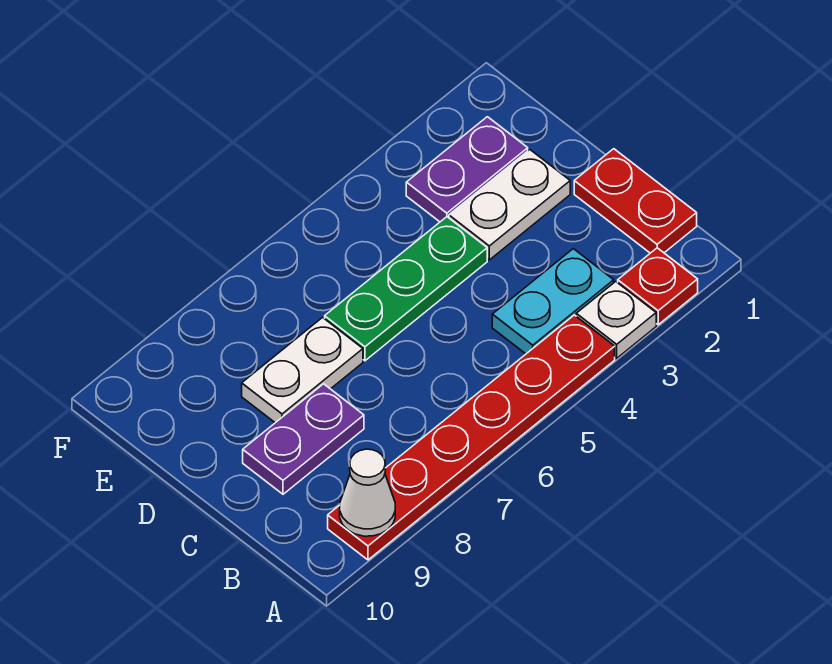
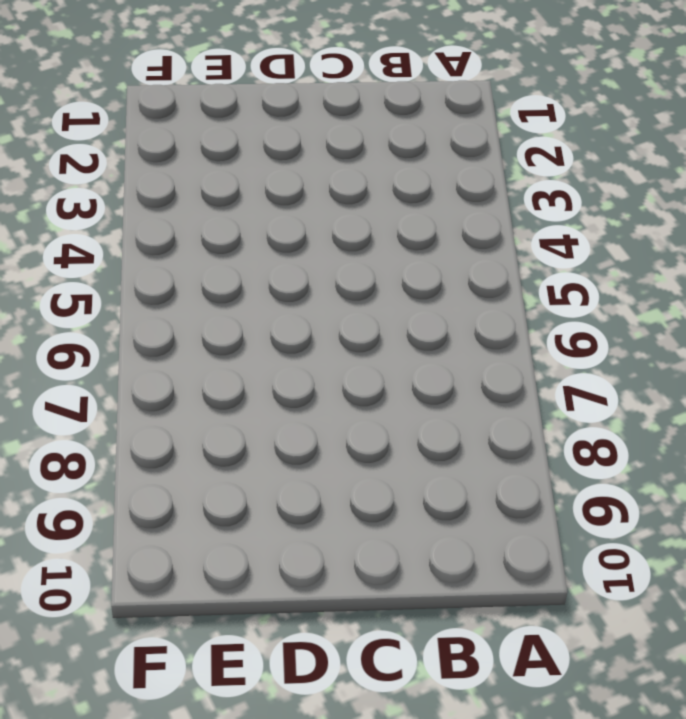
none -> red plate A2 level 1
none -> white plate A3 level 1

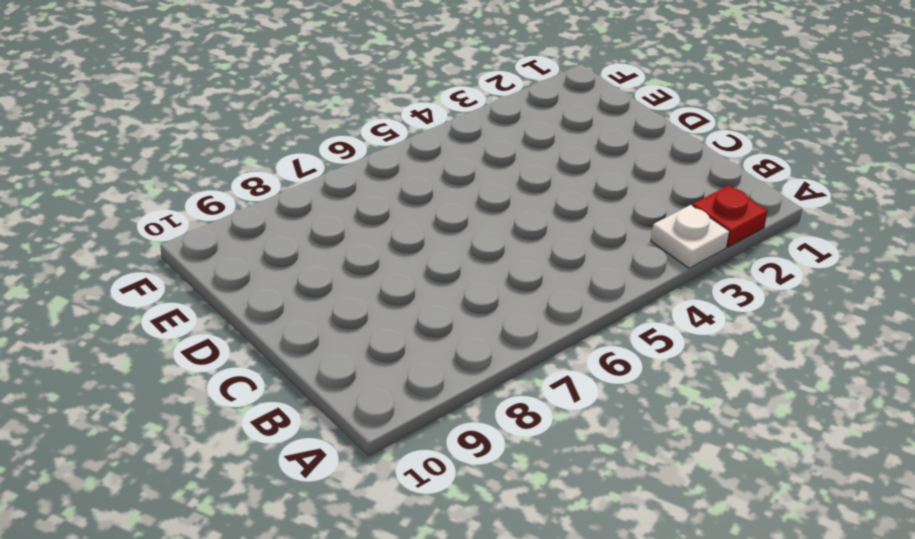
none -> red plate A4:A9 level 1
none -> red plate B1:C1 level 1

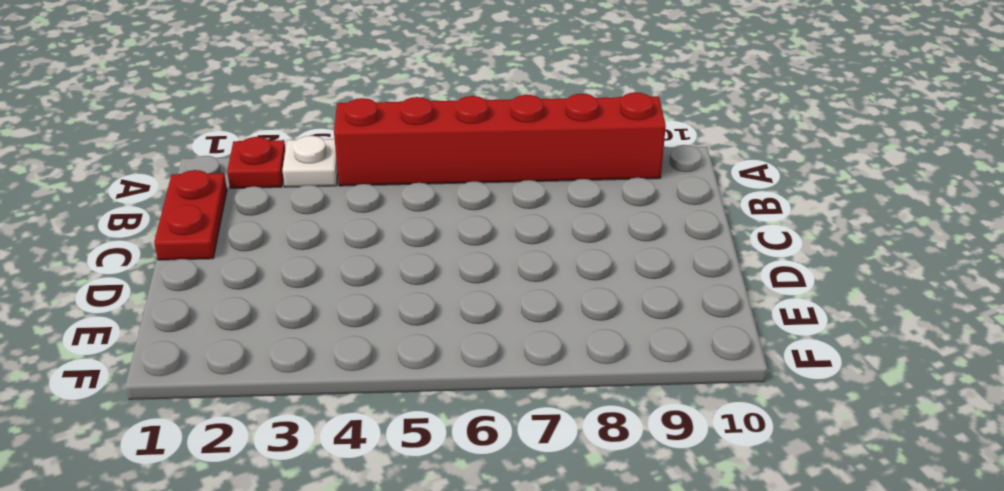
red brick A4:A9 level 1 -> red plate A4:A9 level 1
none -> cyan plate B3:B4 level 1
none -> purple plate C8:C9 level 1

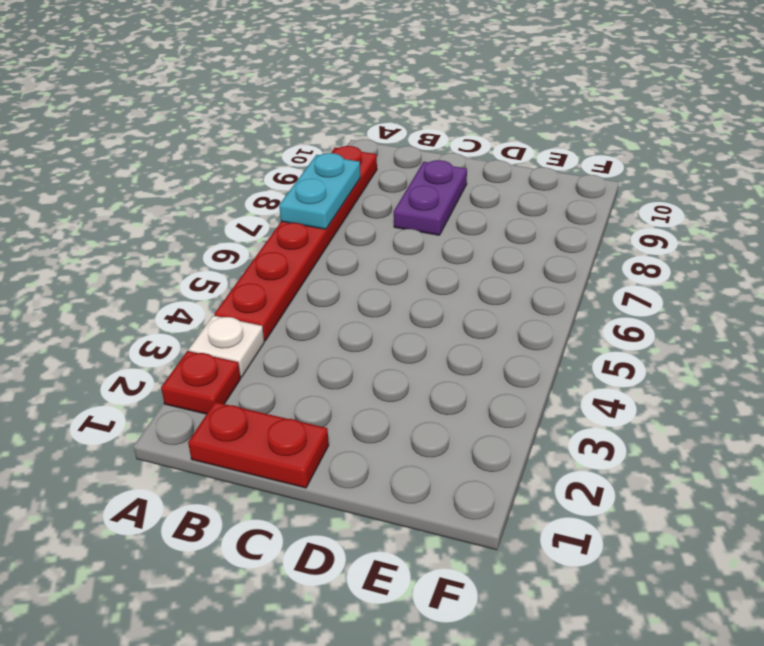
cyan plate A7:A8 level 2 -> cyan plate B3:B4 level 1
none -> white plate D2:D3 level 1
none -> green plate D4:D6 level 1

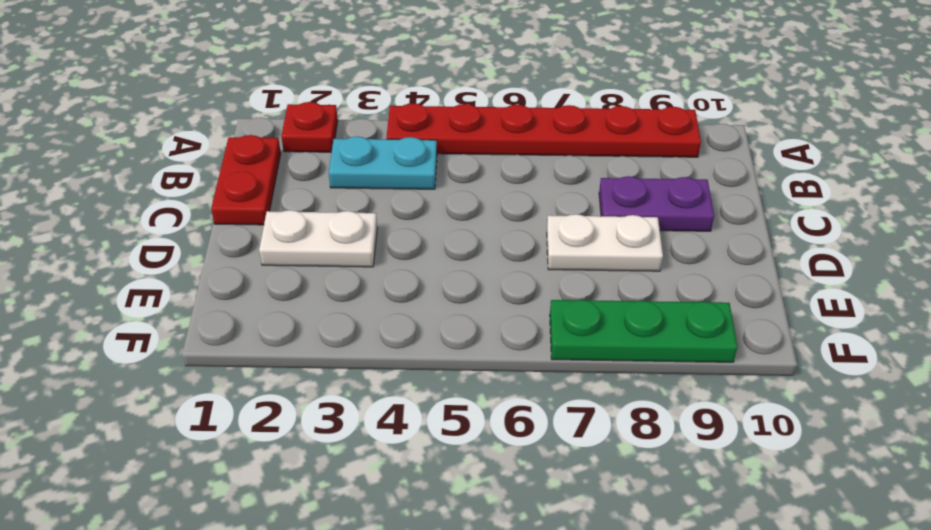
green plate F7:F9 level 1 -> green plate D4:D6 level 1
none -> white plate A3 level 1
none -> purple plate E2:E3 level 1

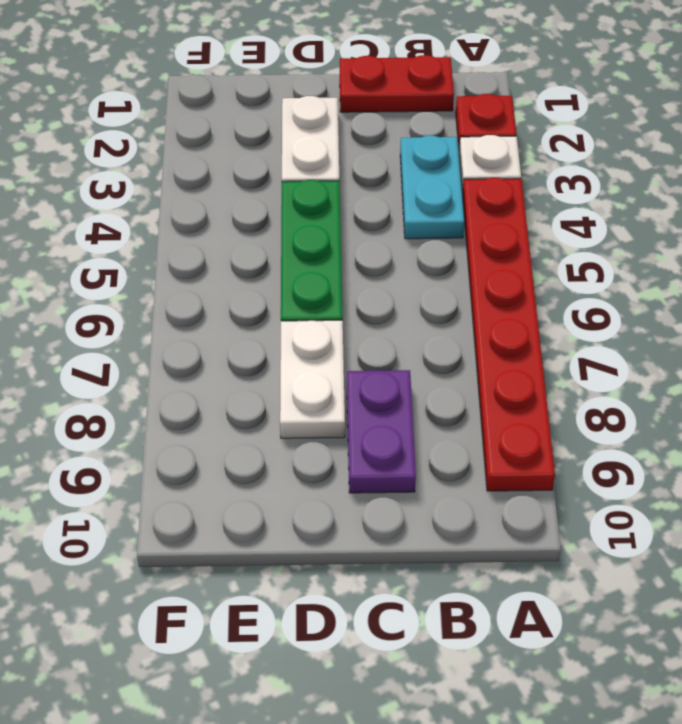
none -> purple plate E2:E3 level 1
none -> white cone A9 level 2

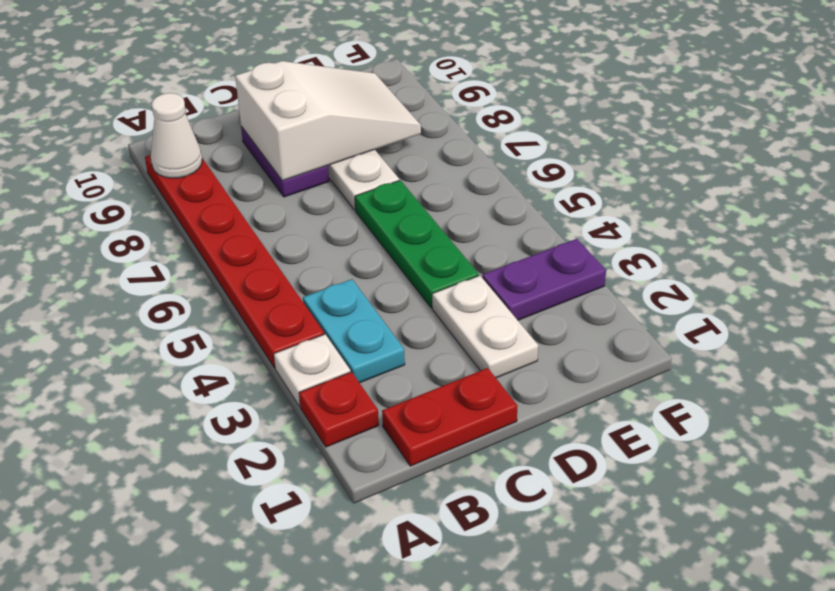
white slope C8:E9 level 2 top C -> none
purple plate E3:F3 level 1 -> purple plate E2:E3 level 1

